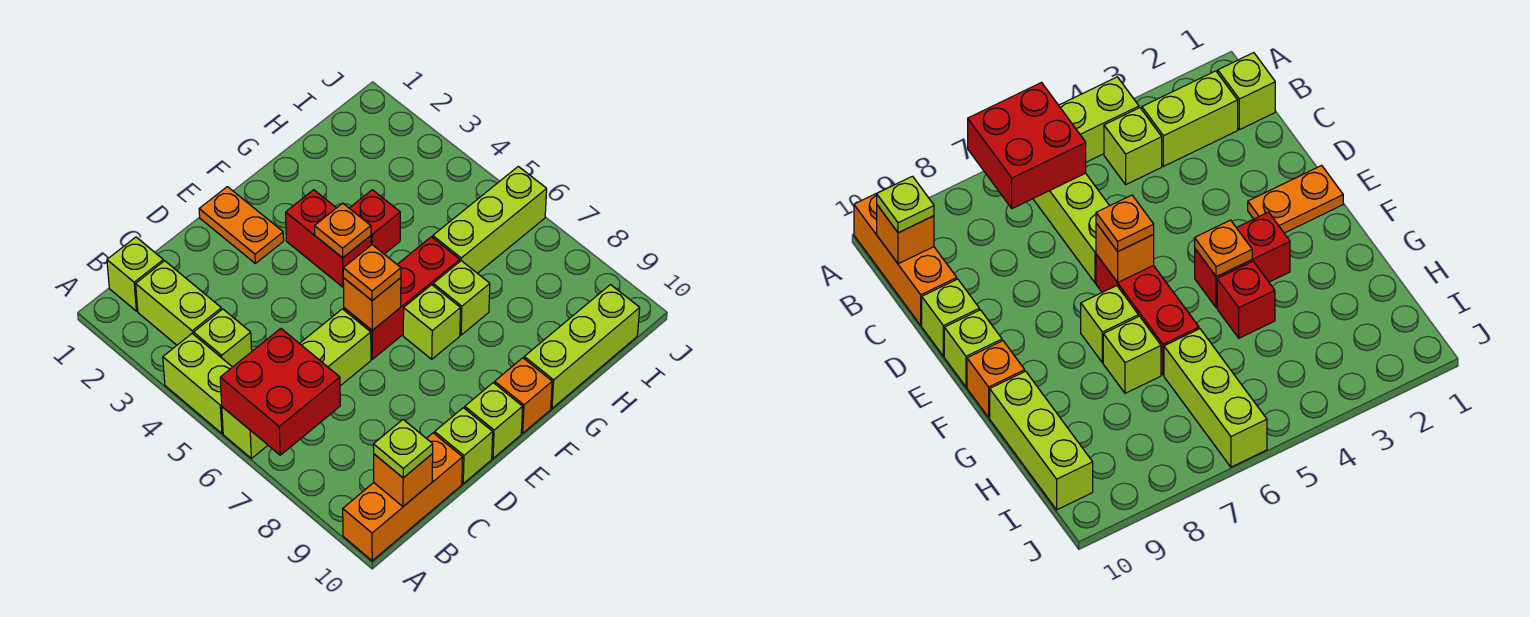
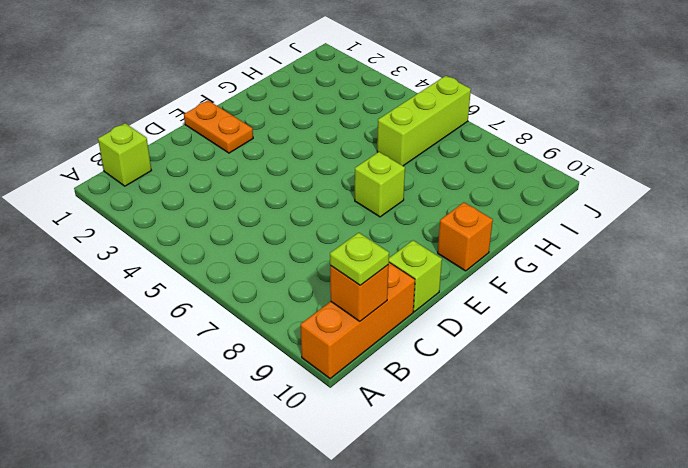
none -> lime brick A4:A5 level 1
none -> lime brick A6:D6 level 1
none -> lime brick B2:B3 level 1

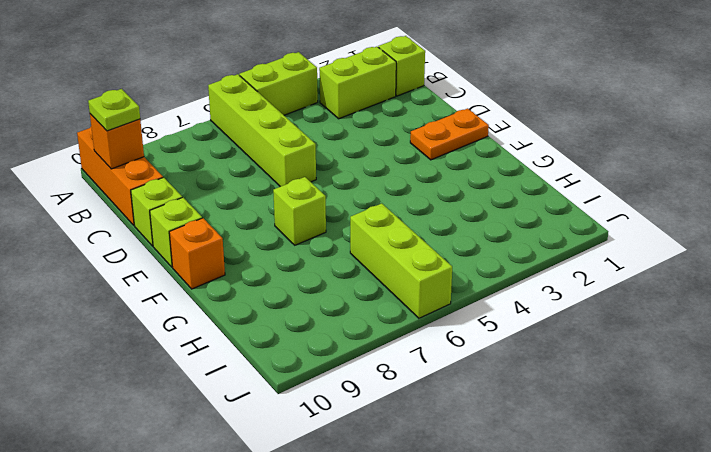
none -> lime brick B4 level 1
none -> red brick E6:G6 level 1
none -> red brick F3:F4 level 1

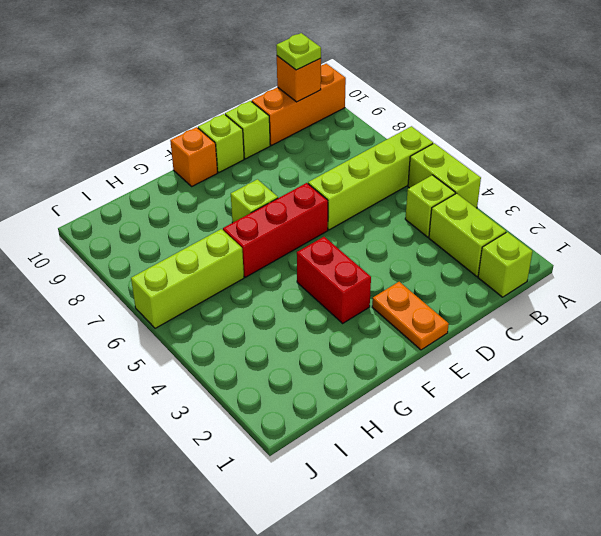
none -> red brick G4 level 1
none -> lime brick G7 level 1
none -> lime brick G10:I10 level 1

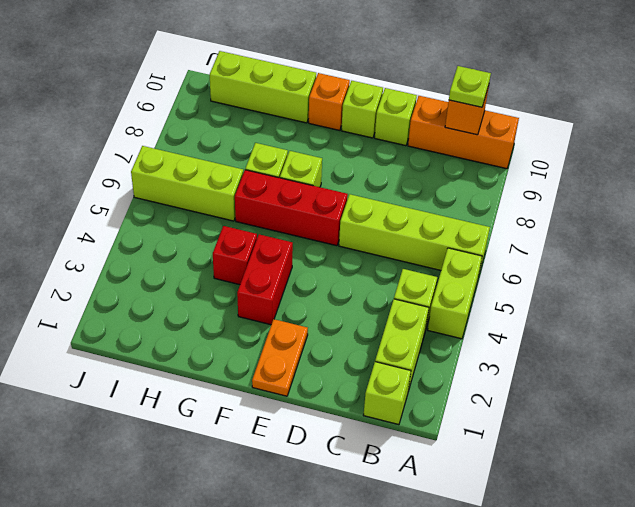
none -> red brick A6:B7 level 2
none -> orange brick E6 level 2
none -> orange plate F4 level 2

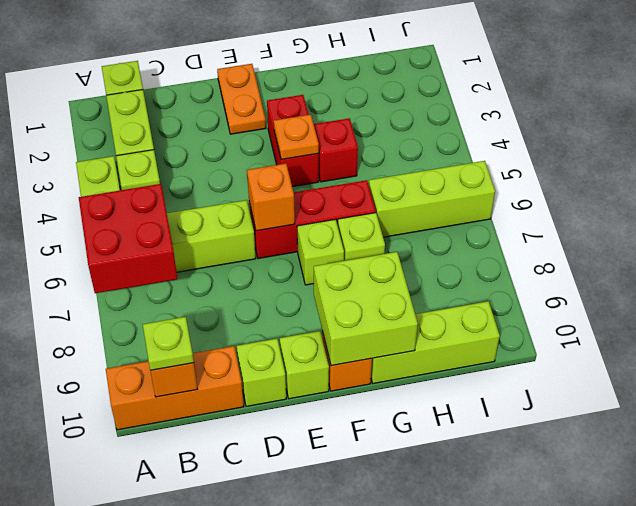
lime brick F9:G10 level 2 -> none
none -> orange plate E6 level 3

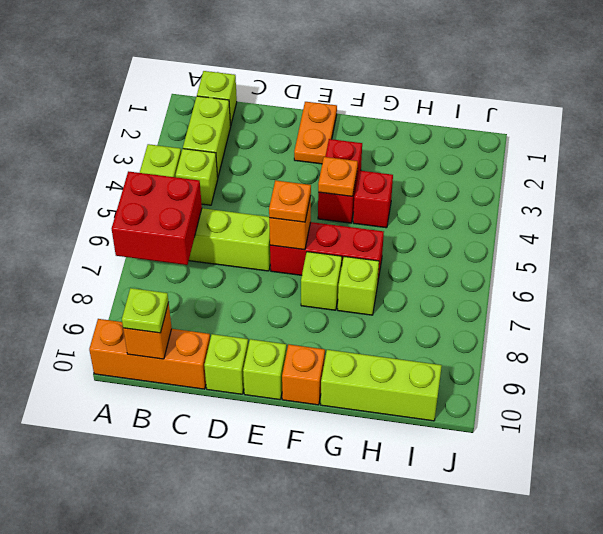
none -> lime brick H6:J6 level 1

